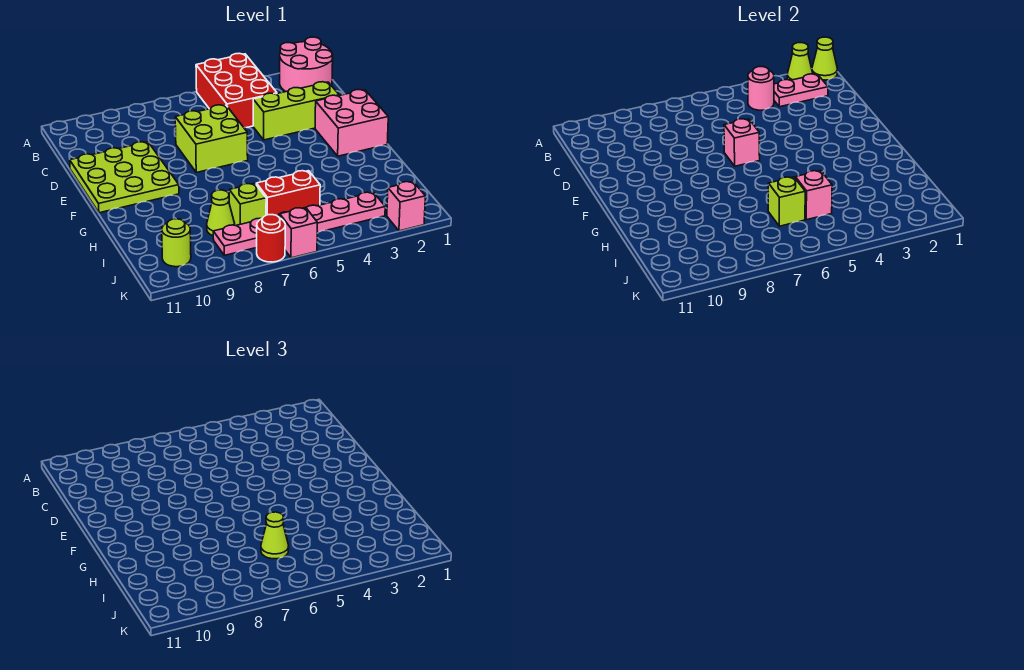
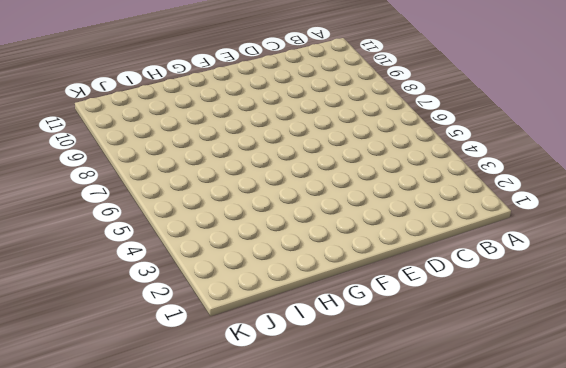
none -> pink round brick A1:B2 level 1
none -> red brick A4:C5 level 1
none -> lime brick D2:D4 level 1

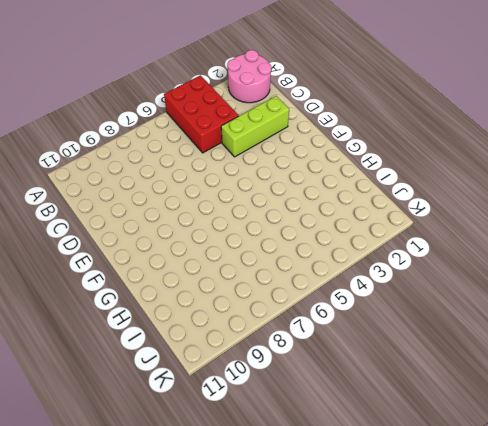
none -> lime brick D6:E7 level 1
none -> lime plate D9:F11 level 1
none -> pink brick E1:F2 level 1

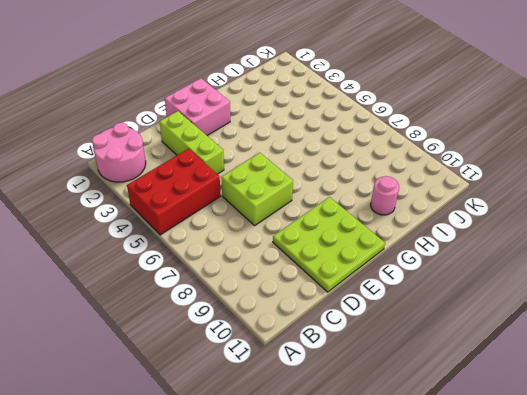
pink round brick H10 level 1 -> pink round brick B4 level 2
none -> red brick I5:I6 level 1
none -> lime brick I7 level 1
none -> lime cone I8 level 1

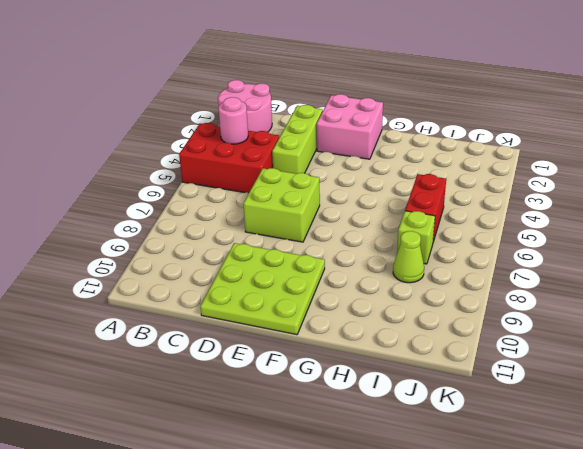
none -> pink plate J3:J8 level 1
none -> lime round brick J10 level 1
none -> pink brick K2 level 1

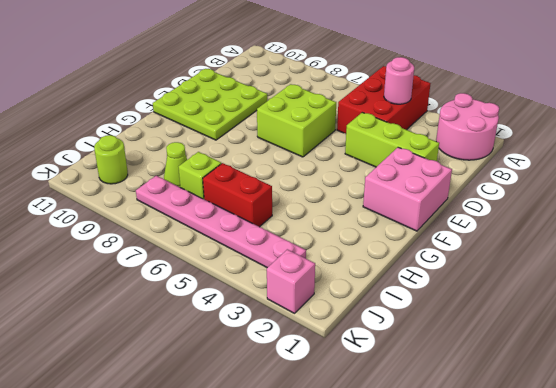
none -> pink brick K6 level 1
none -> red round brick K7 level 1
none -> lime cone A1 level 2

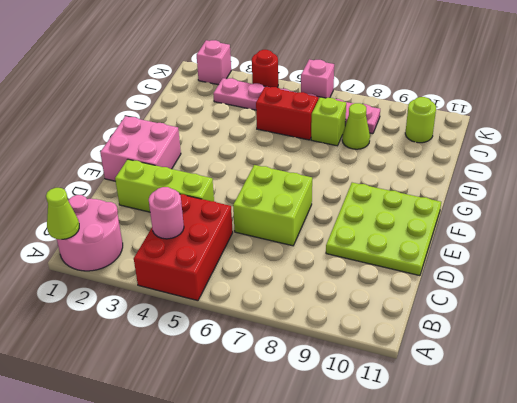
red round brick K4 level 1 -> red round brick K7 level 1
none -> lime cone A2 level 2
none -> pink plate B2:B3 level 2
none -> pink brick E6 level 2

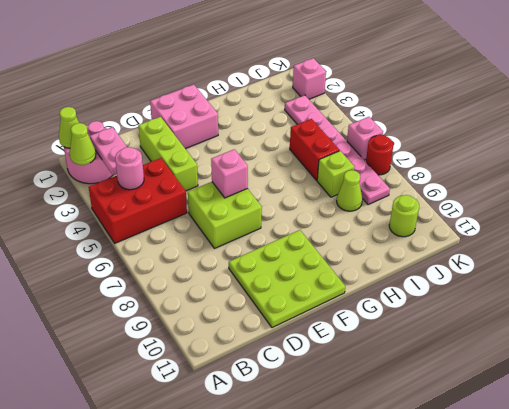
none -> pink brick I5 level 2
none -> lime brick I6 level 2
none -> lime cone I6 level 3

